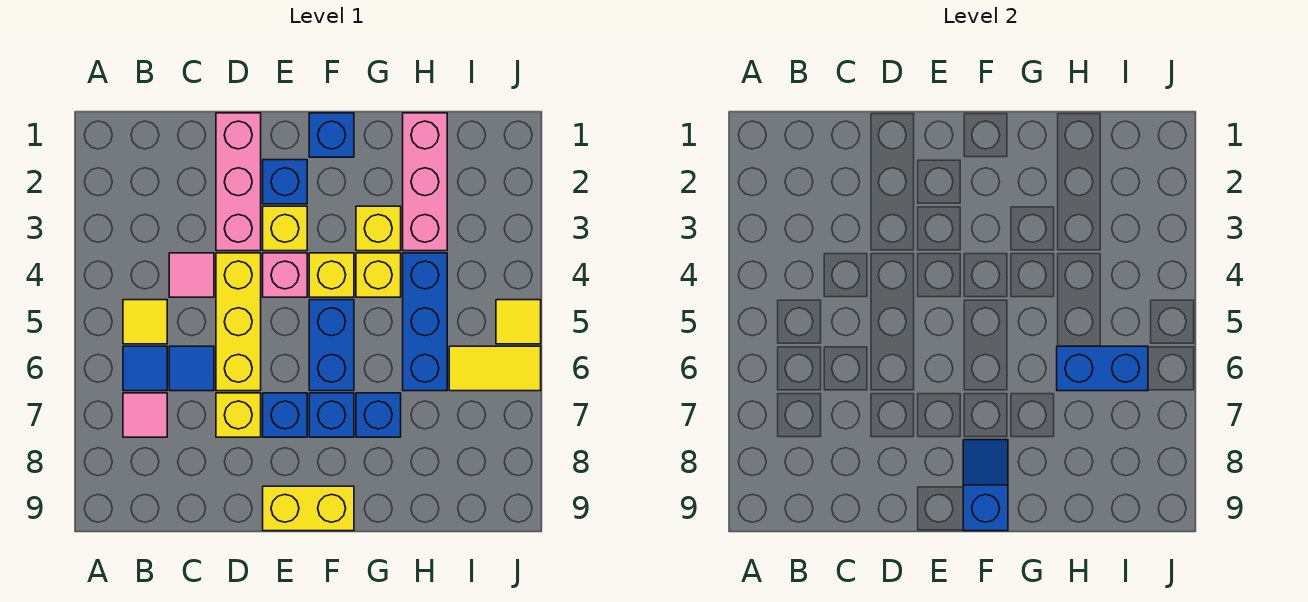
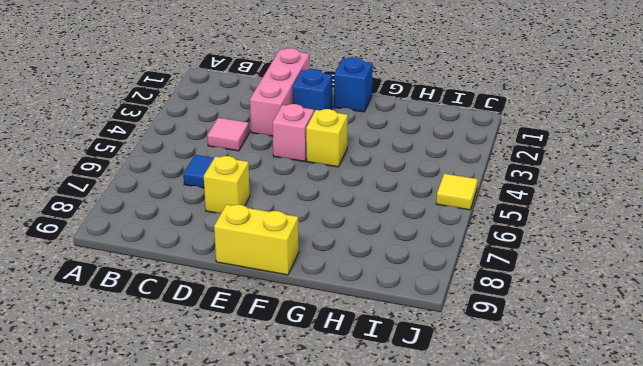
none -> yellow tile B5 level 1
none -> blue tile B6 level 1
none -> pink tile B7 level 1

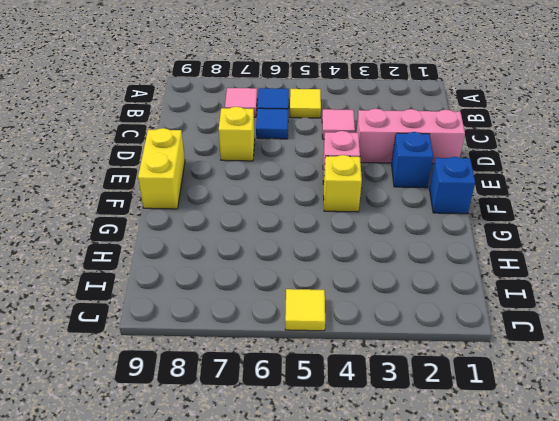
none -> yellow brick D4:D6 level 1
none -> yellow brick E3 level 1
none -> blue brick E7 level 1

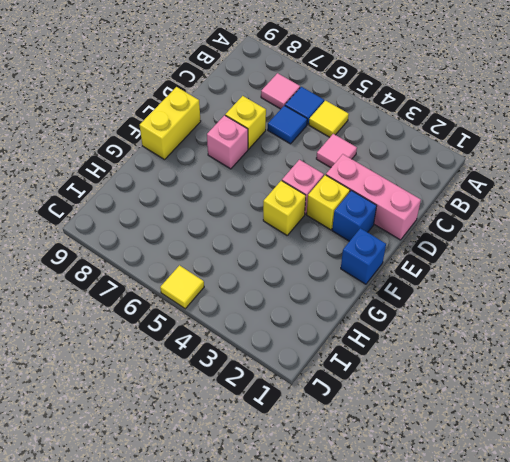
pink brick E7 level 1 -> blue brick E7 level 1
none -> yellow brick D4:D6 level 1
none -> blue brick F5:F6 level 1
none -> blue brick F7 level 1

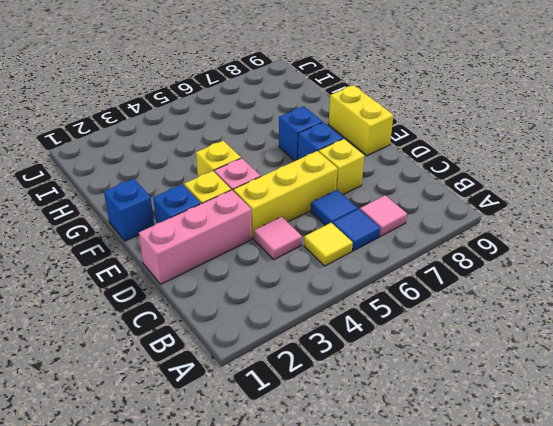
none -> blue brick F5:F6 level 1
none -> yellow brick G3 level 1
none -> yellow brick G4 level 1

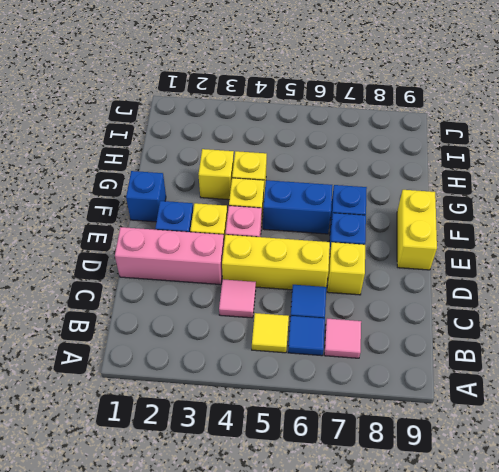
none -> blue brick G7 level 1
none -> pink brick H1:H3 level 1
none -> blue brick H4:H6 level 1

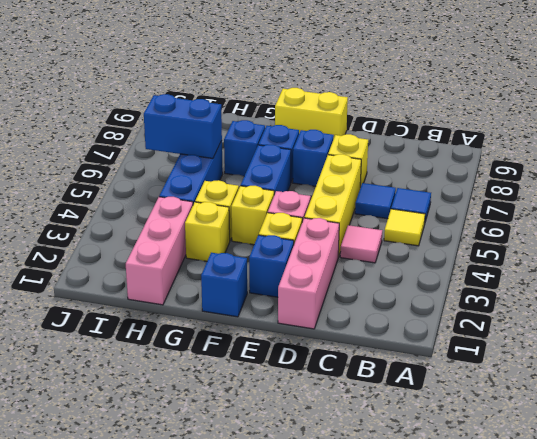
none -> pink tile B7 level 1
none -> yellow tile I6:J6 level 1
none -> yellow tile J5 level 1

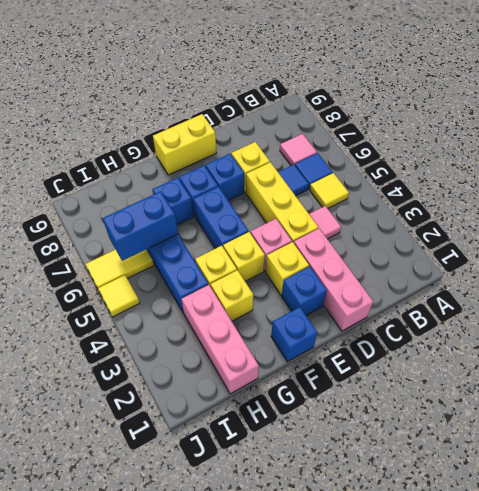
none -> blue slope F8:F9 level 2 top 9

